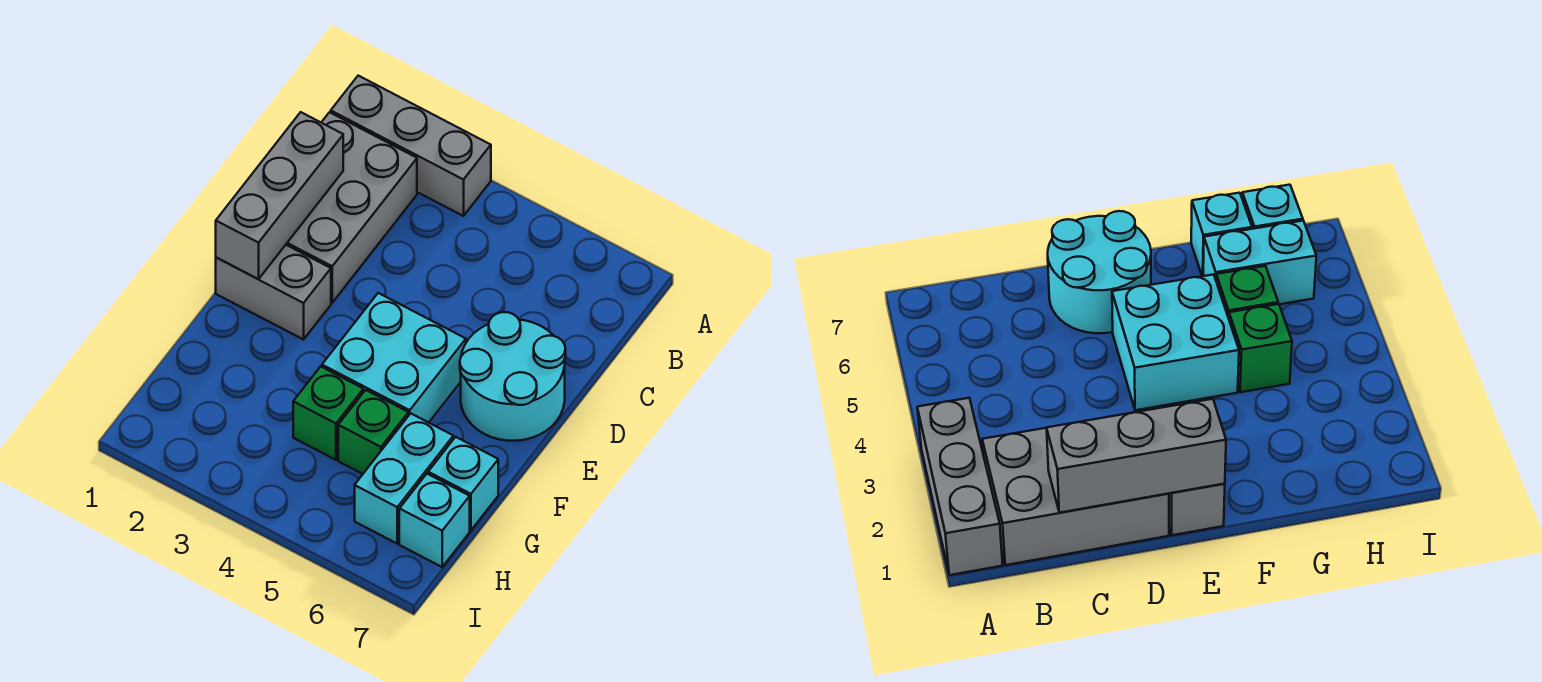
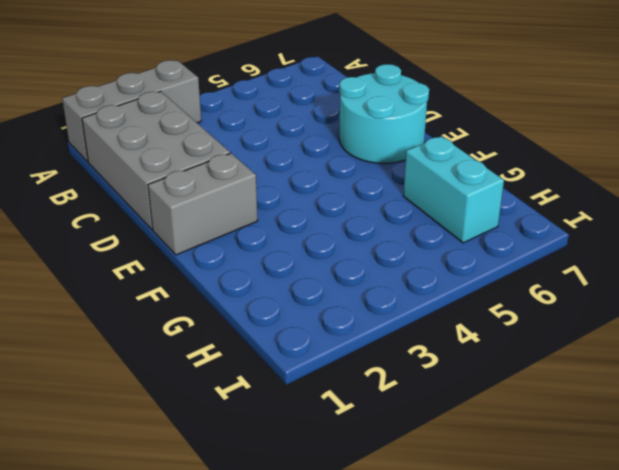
none -> cyan brick E4:F5 level 1
none -> green brick G4 level 1

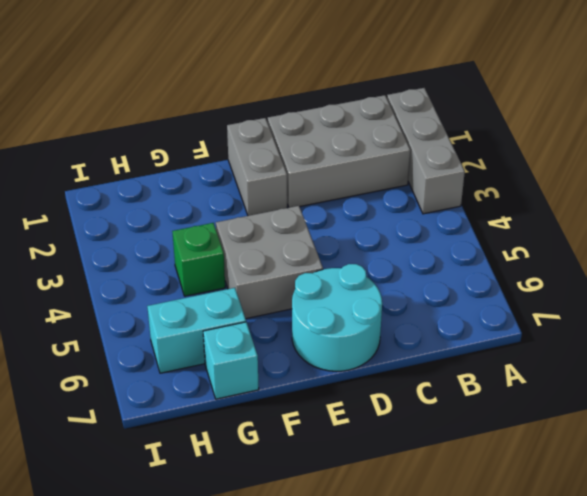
grey brick E4:F5 level 1 -> cyan brick E4:F5 level 1
none -> green brick G5 level 1
none -> cyan brick H7 level 1

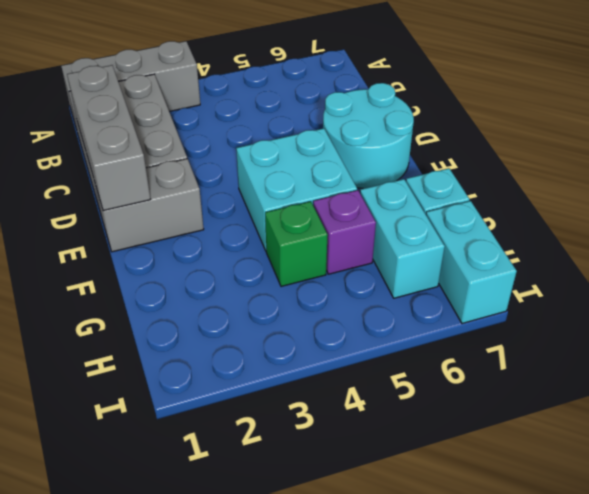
purple brick G5 level 1 -> green brick G5 level 1
cyan brick H7:I7 level 1 -> cyan brick H7 level 1

